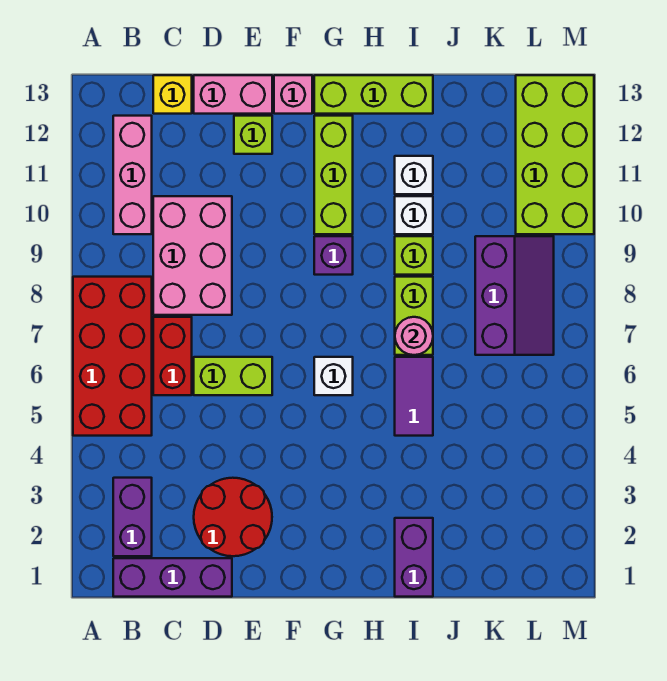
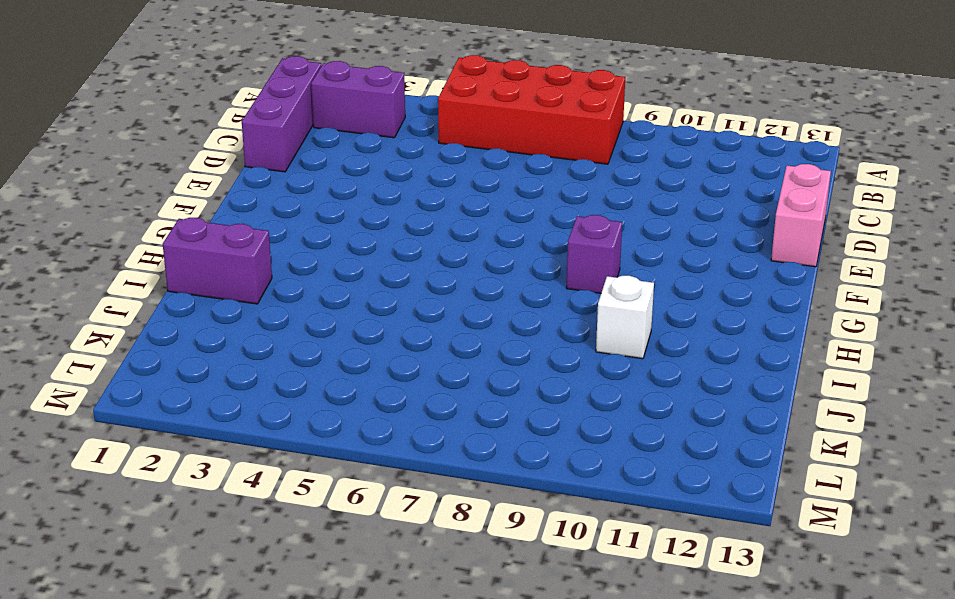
none -> pink brick B10:B12 level 1
none -> red brick C6:C7 level 1
none -> pink brick C8:D10 level 1

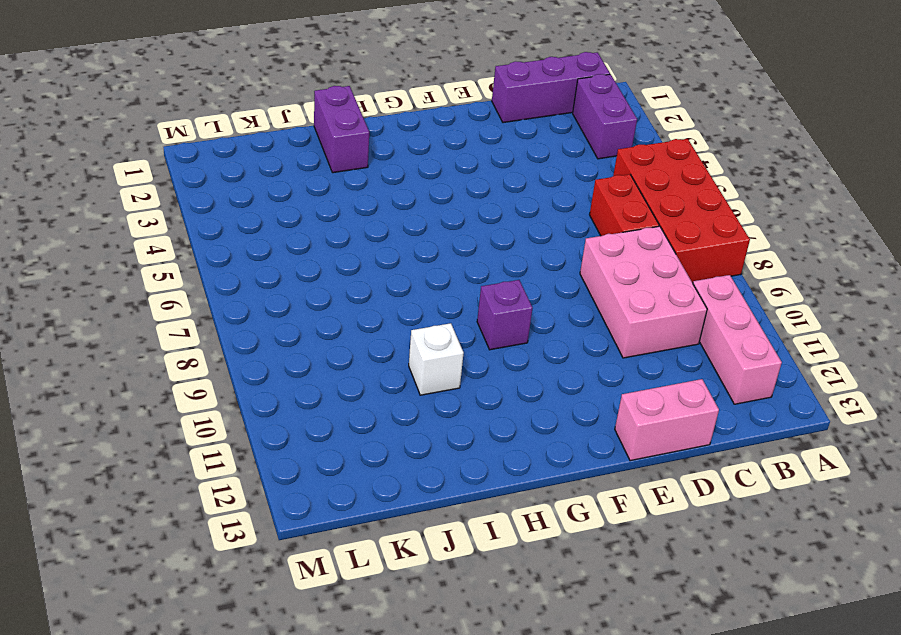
none -> yellow brick C13 level 1
none -> red round brick D2:E3 level 1
none -> lime brick D6:E6 level 1

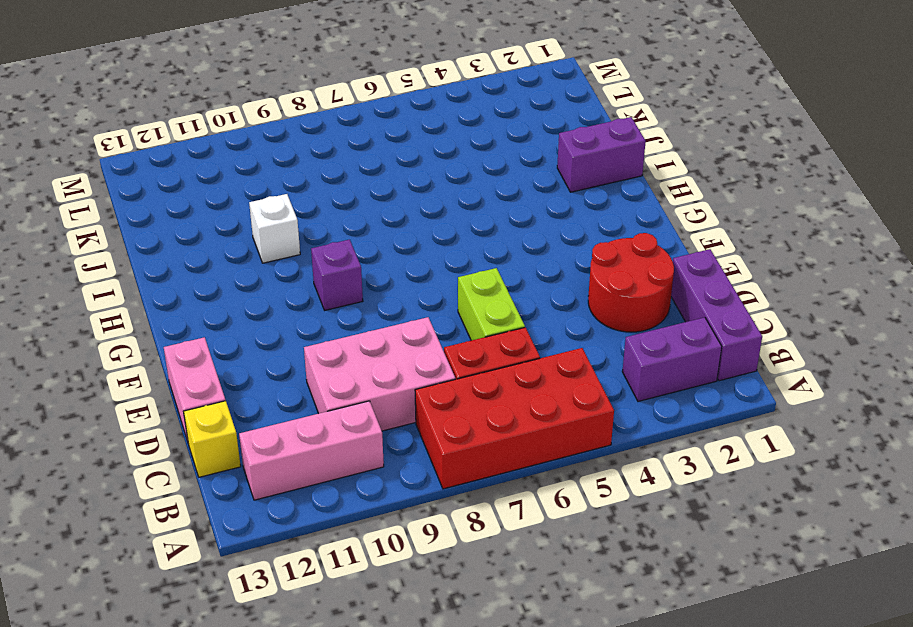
none -> lime brick E12 level 1
none -> pink brick F13 level 1
none -> white brick G6 level 1

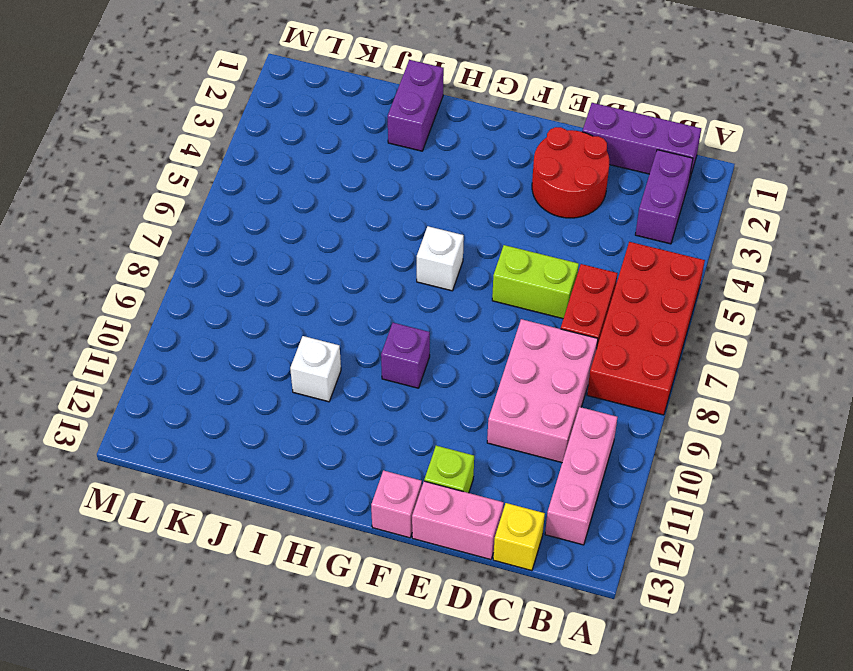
none -> lime brick G10:G12 level 1
none -> lime brick G13:I13 level 1
none -> purple tile I5:I6 level 1

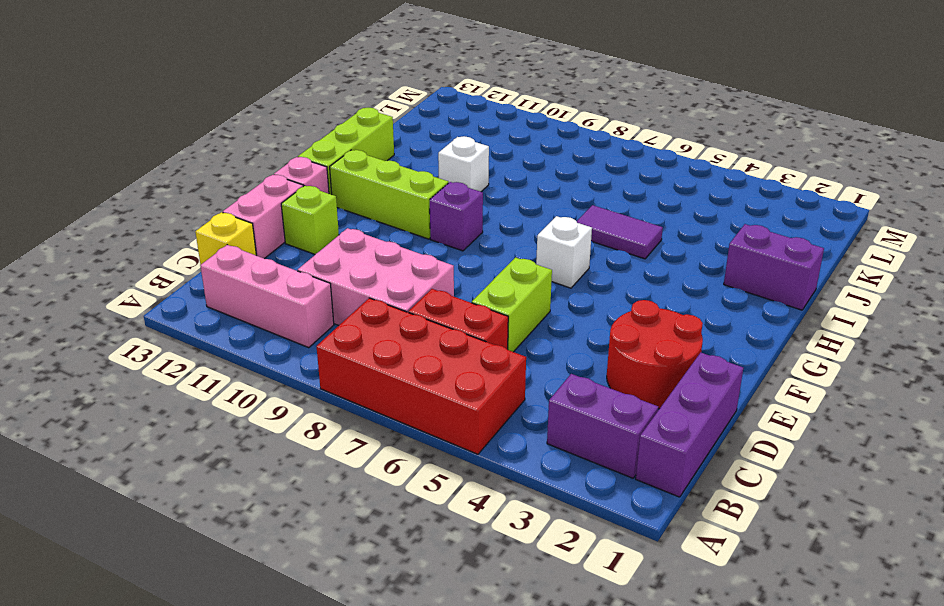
none -> lime brick I7:I8 level 1
none -> lime brick I9 level 1
none -> white brick I11 level 1

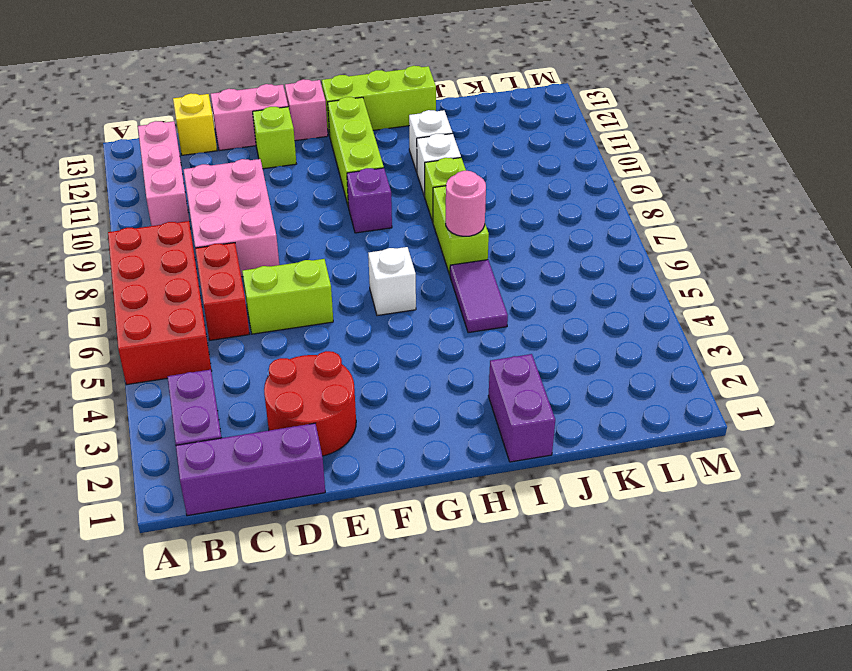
none -> purple slope K7:L9 level 1 top K
none -> lime brick L10:M13 level 1

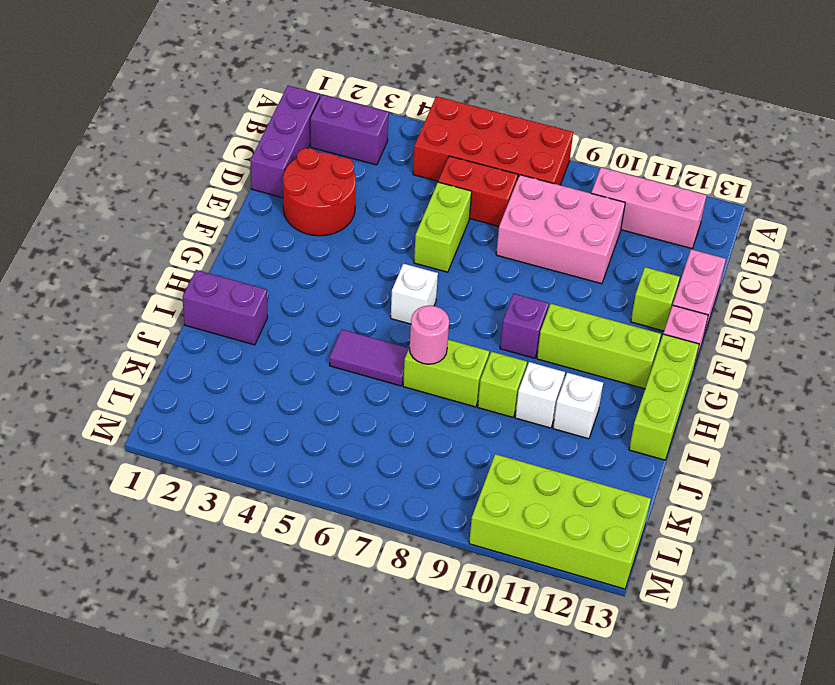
none -> yellow brick C13 level 1
none -> purple slope K7:L9 level 1 top K

